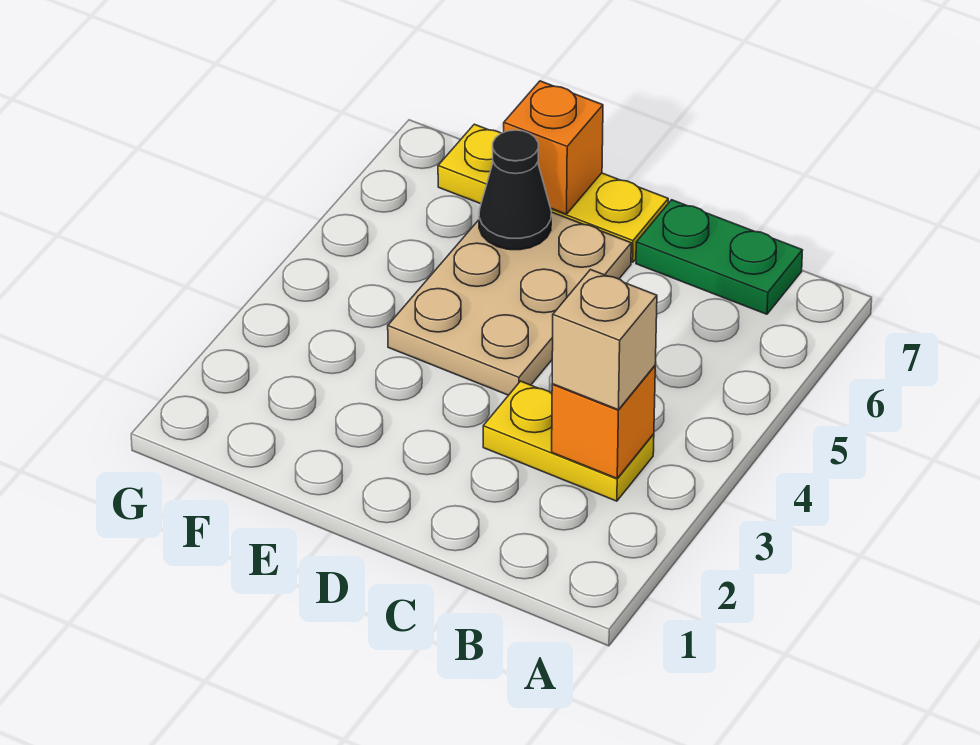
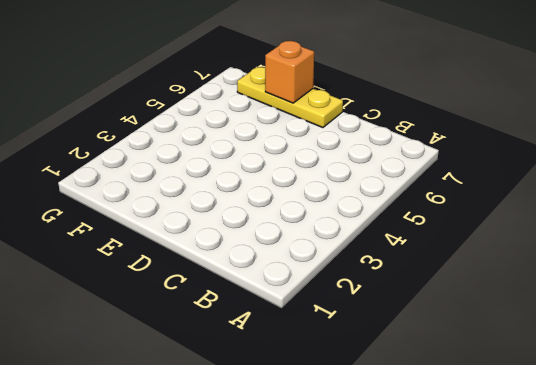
none -> yellow plate B3:C3 level 1
none -> green plate B7:C7 level 1

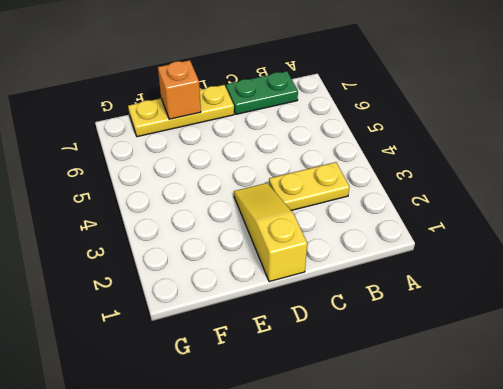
yellow slope D1:D3 level 1 top 1 -> none
none -> tan plate D4:E6 level 1
none -> orange brick B3 level 2

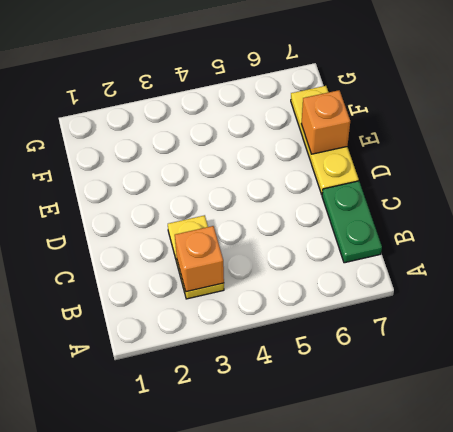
none -> tan plate D4:E6 level 1
none -> black cone E6 level 2

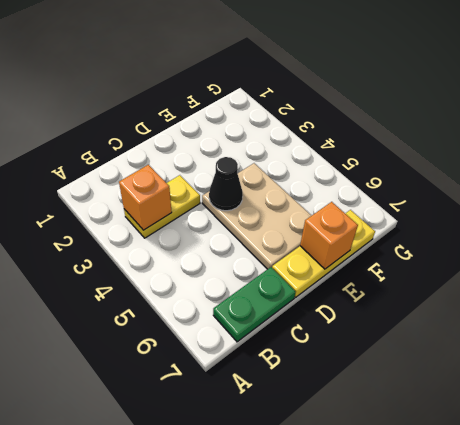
black cone D4 level 2 -> black cone E6 level 2
none -> tan brick B3 level 3

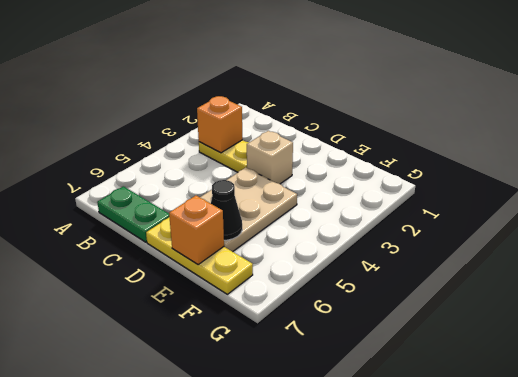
tan brick D3 level 1 -> tan brick B3 level 3

